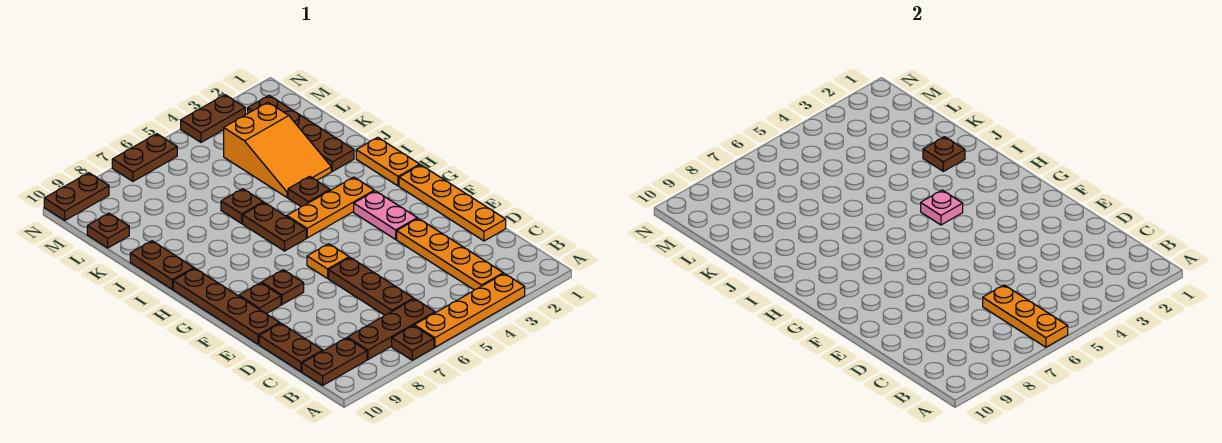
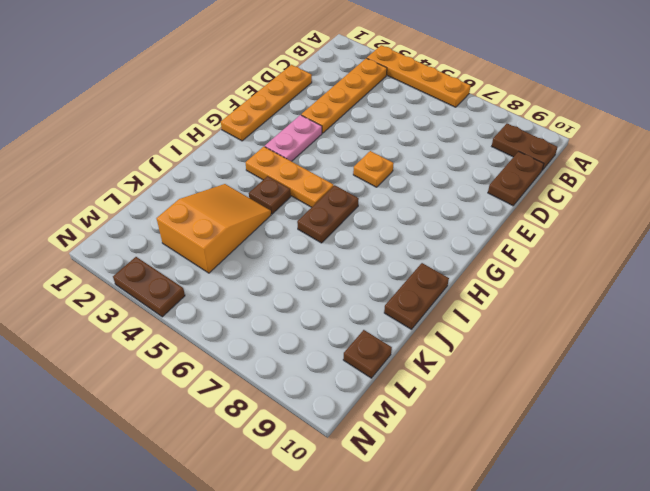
none -> brown plate A7 level 1
none -> brown plate B6:B8 level 1
none -> brown plate C6:E6 level 1

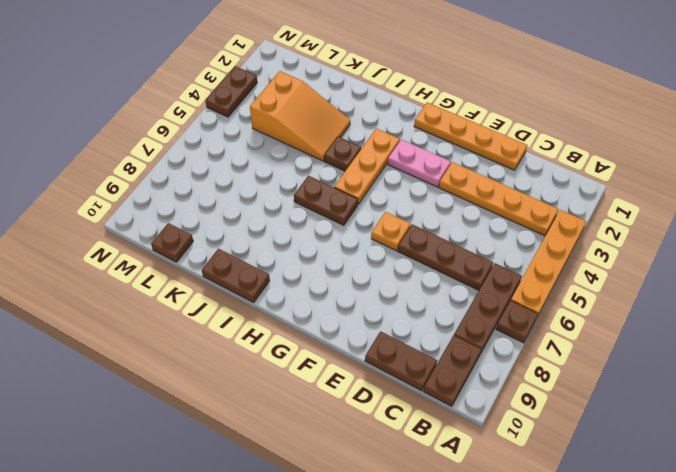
none -> brown plate E10:H10 level 1
none -> brown plate F8 level 1
none -> brown plate F9 level 1

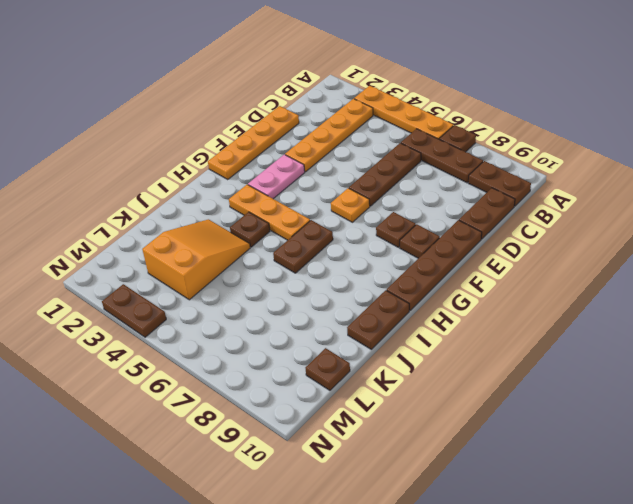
none -> orange plate H1:I1 level 1
none -> brown plate J2:M2 level 1
none -> brown plate J6 level 1

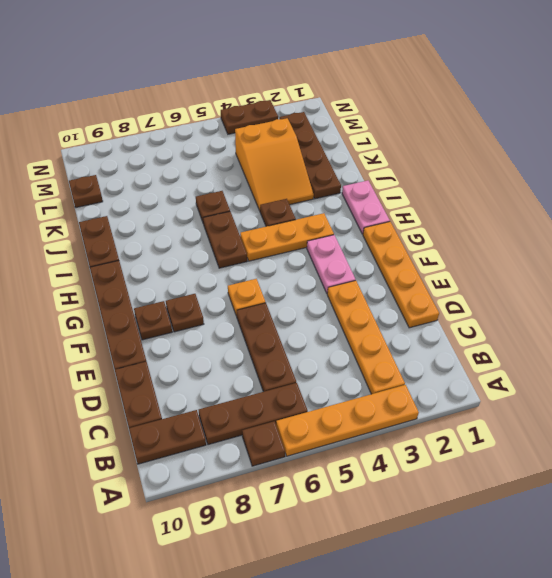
pink plate H1:I1 level 1 -> orange plate H1:I1 level 1
none -> brown plate N6:N7 level 1
none -> brown plate N9:N10 level 1
none -> orange plate A6:C6 level 2

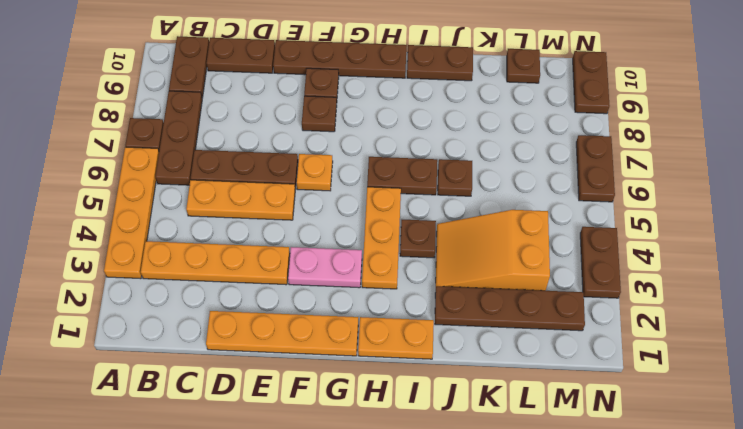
orange plate C5:E5 level 1 -> orange plate A6:C6 level 2
none -> pink plate H4 level 2
none -> brown plate J2 level 2

